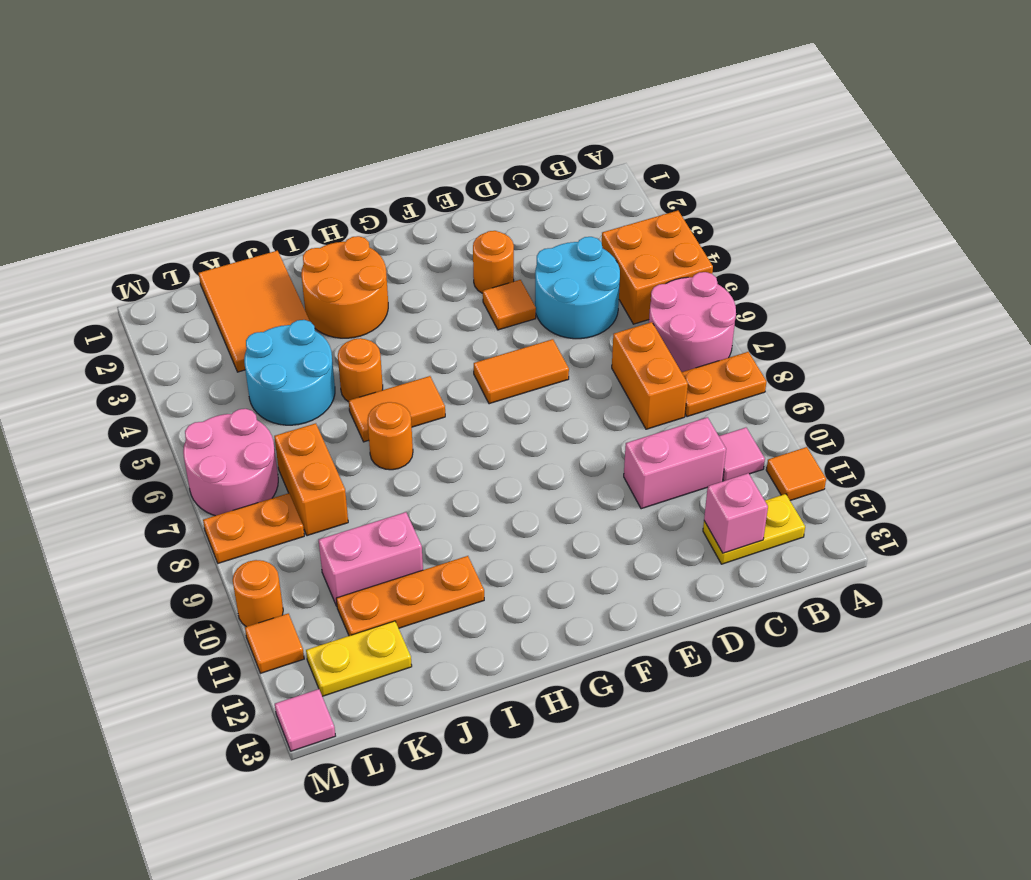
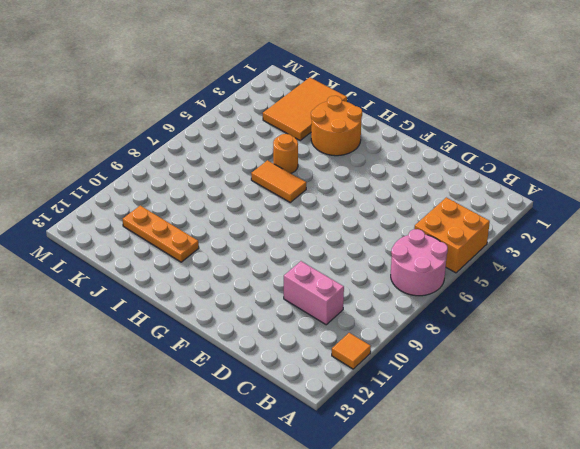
none -> orange plate A8:B8 level 1
none -> pink tile B10 level 1
none -> yellow plate B12:C12 level 1

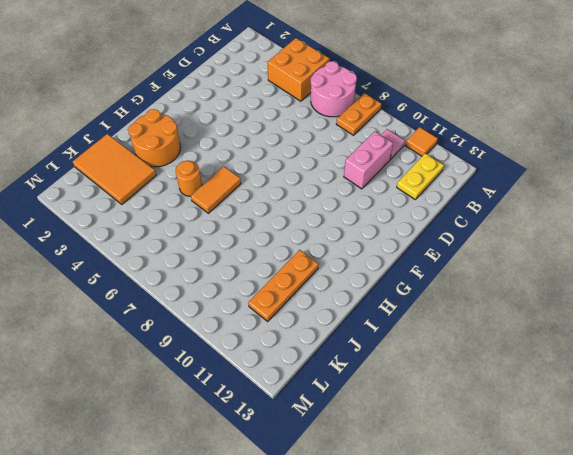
none -> cyan round brick C4:D5 level 1
none -> orange brick C7:C8 level 1
none -> orange round brick E3 level 1

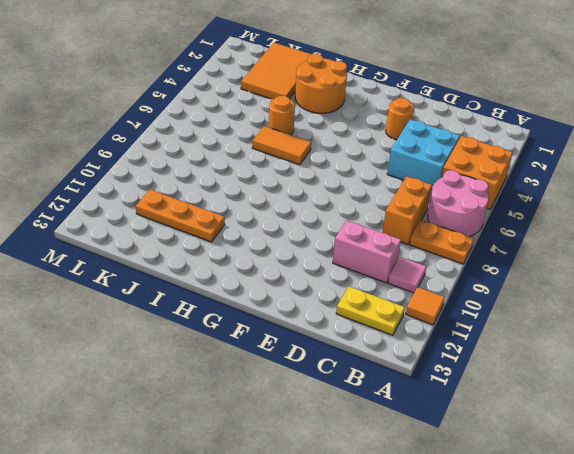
cyan brick C4:D5 level 1 -> cyan round brick C4:D5 level 1
none -> orange tile E4 level 1
none -> orange tile E6:F6 level 1
none -> orange round brick I7 level 1

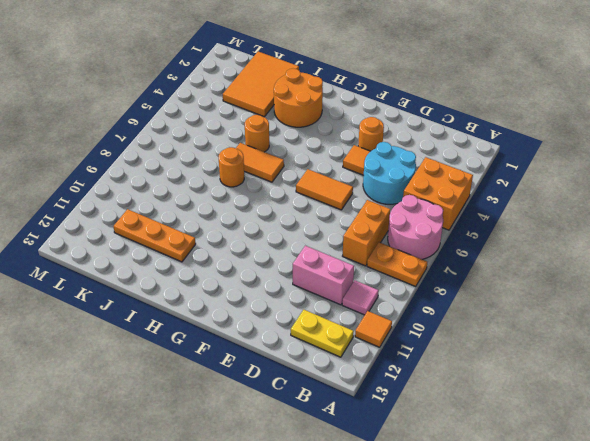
none -> cyan round brick J4:K5 level 1
none -> pink brick J10:K10 level 1
none -> orange brick K7:K8 level 1

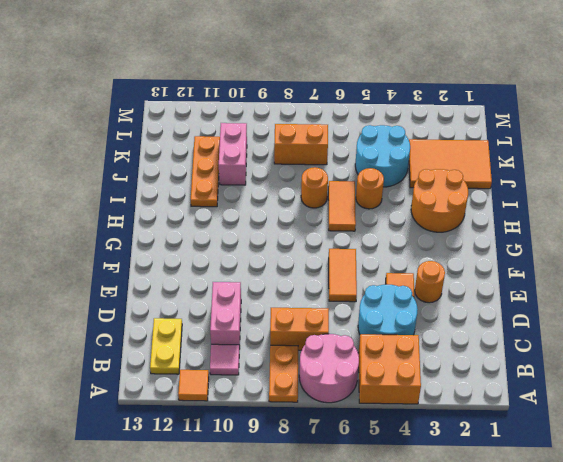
none -> yellow plate K12:L12 level 1
none -> pink round brick L6:M7 level 1
none -> orange plate L8:M8 level 1

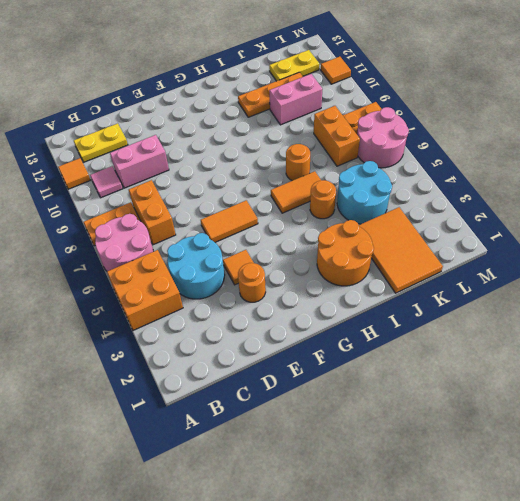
none -> orange round brick M10 level 1
none -> pink tile M13 level 1
none -> pink brick C12 level 2

